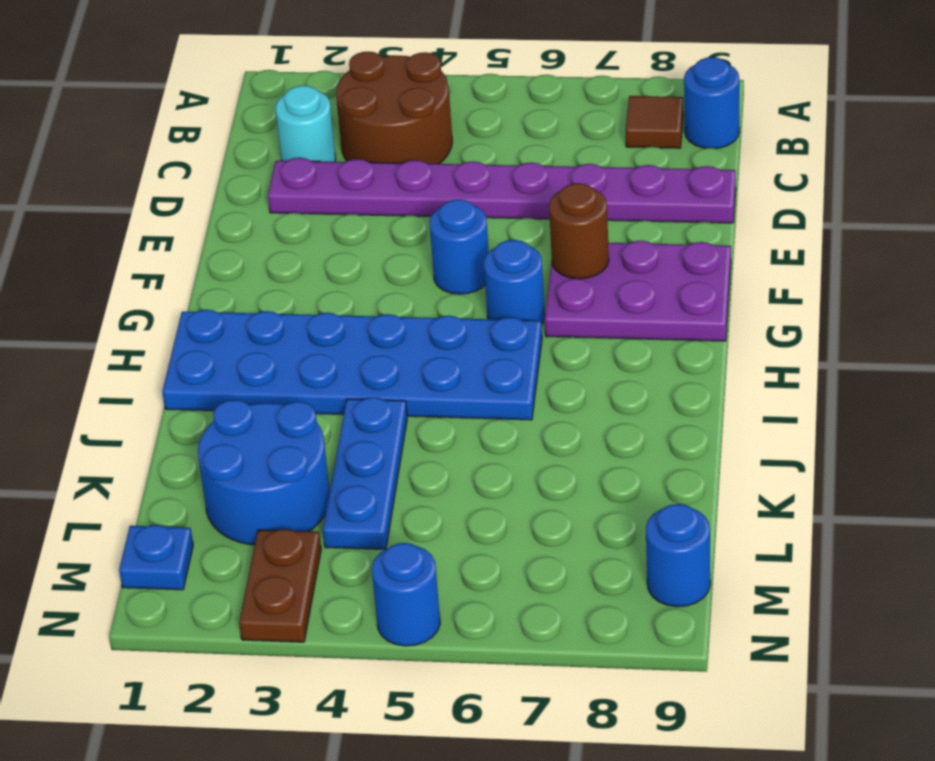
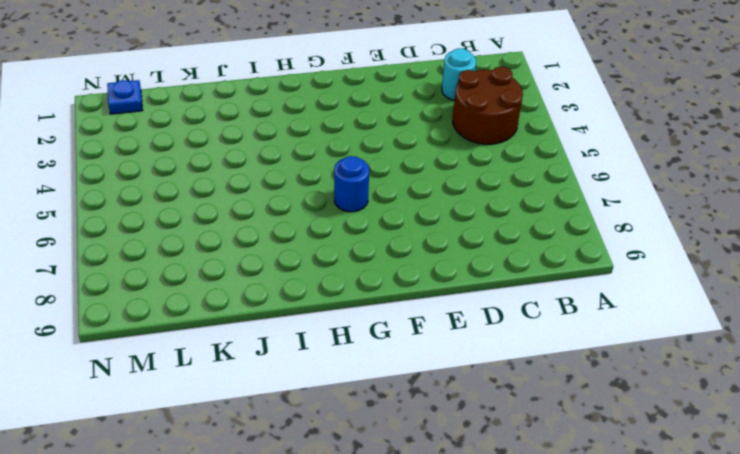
none -> brown tile B8 level 1
none -> blue round brick B9 level 1
none -> purple plate D2:D9 level 1

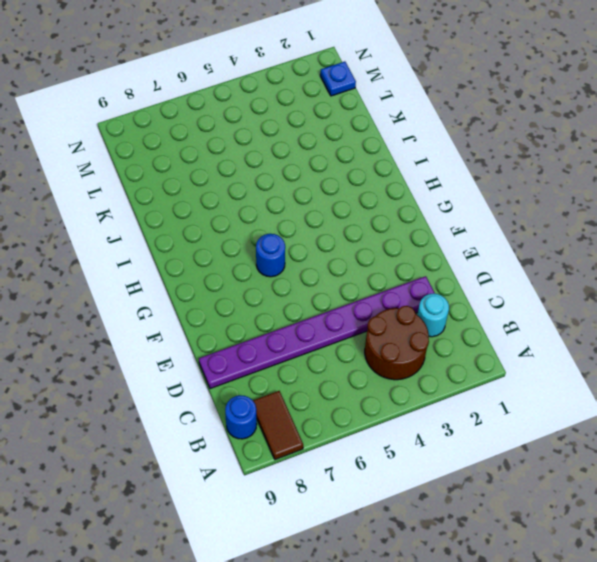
brown tile A8:B8 level 1 -> brown tile B8 level 1
none -> blue round brick F5 level 1
none -> purple plate F7:G9 level 1
none -> blue plate H1:I6 level 1

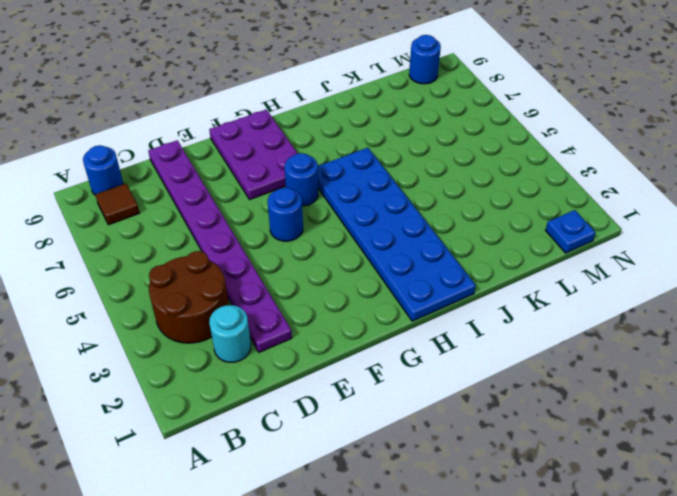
none -> blue plate J4:L4 level 1
none -> blue round brick K2:L3 level 1
none -> brown plate M3:N3 level 1

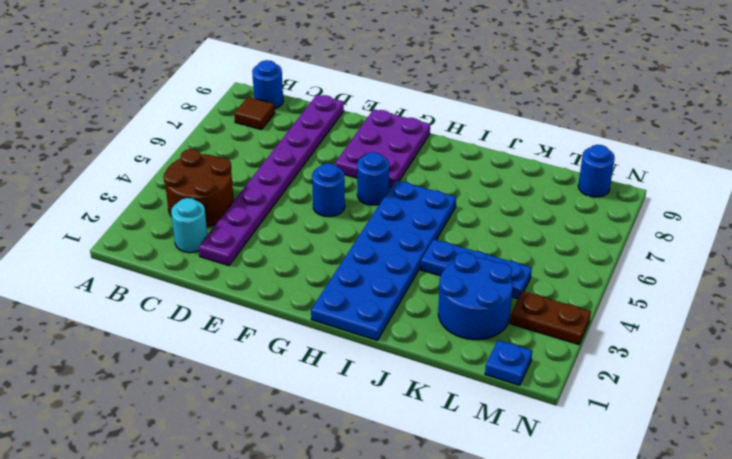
none -> blue round brick N5 level 1
none -> brown round brick F7 level 2

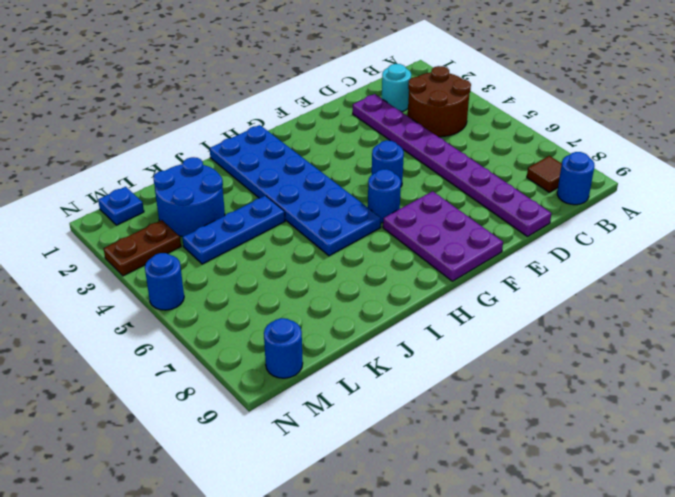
none -> brown round brick F7 level 2

